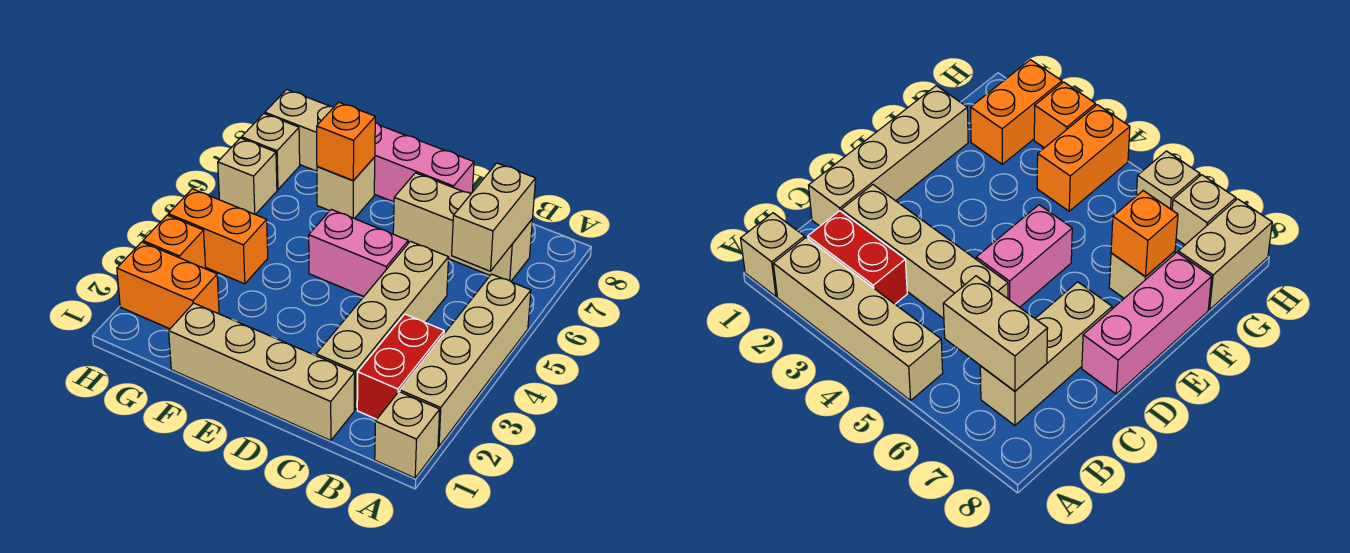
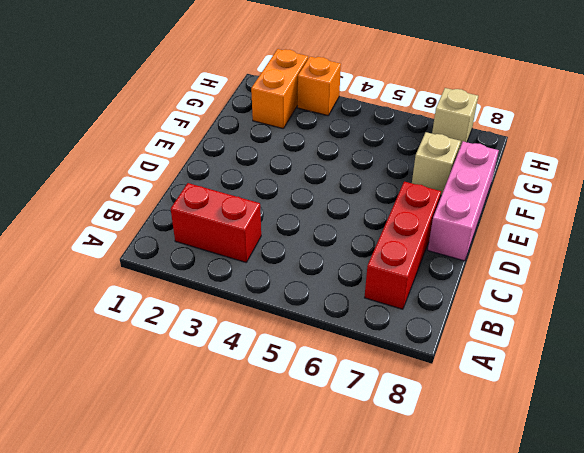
red brick B7:D7 level 1 -> tan brick B7:D7 level 1
none -> tan brick A1 level 1
none -> tan brick A2:A5 level 1
none -> tan brick C1:F1 level 1

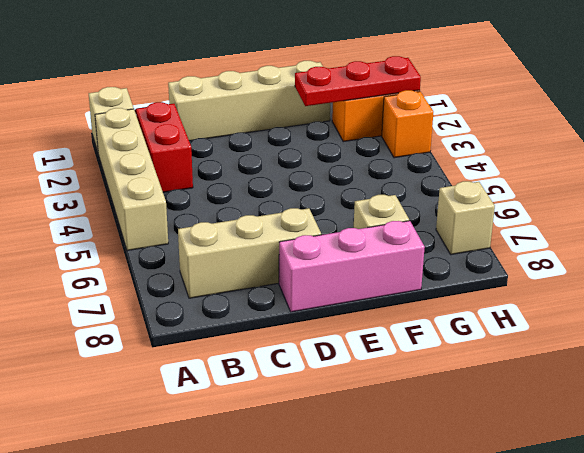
red plate F2:H2 level 2 -> none
none -> tan brick C2:C5 level 1
none -> pink brick D5:E5 level 1
none -> orange brick G4:H4 level 1

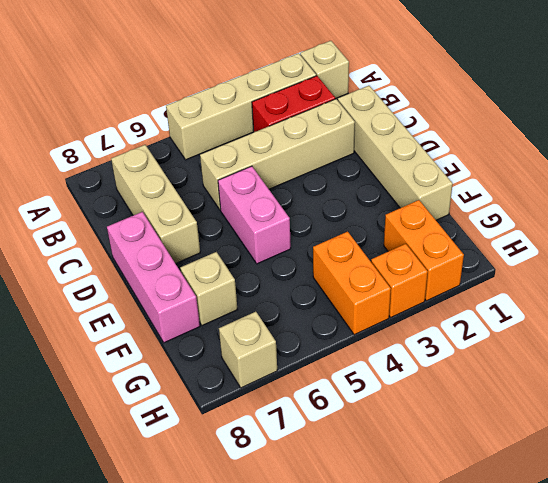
none -> tan brick G8:H8 level 1
none -> tan brick H6 level 1
none -> tan brick B6:B7 level 2

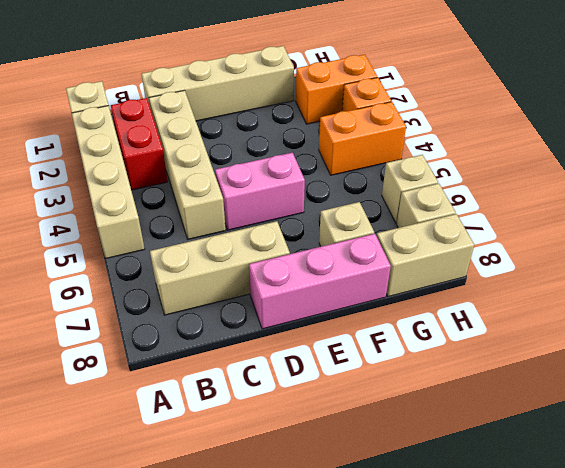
none -> tan brick B6:B7 level 2
none -> orange brick F7 level 2

